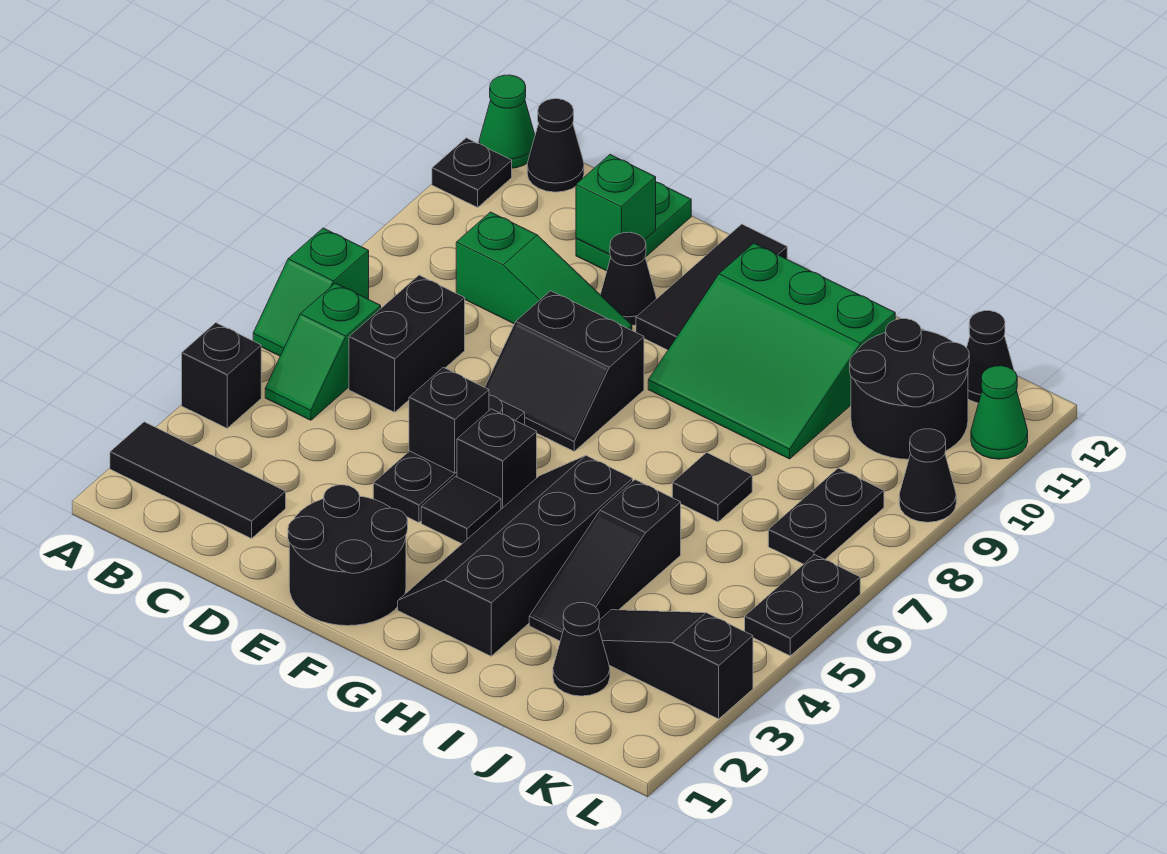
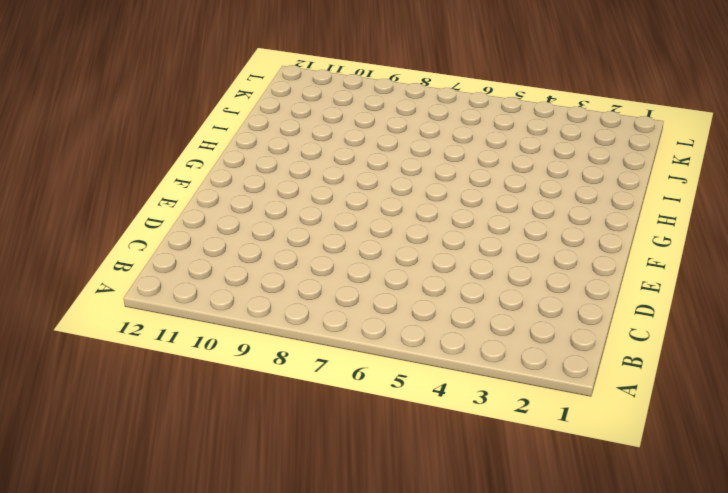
none -> black tile A2:C2 level 1
none -> black brick A4 level 1
none -> green slope A6:A7 level 1 top 7
none -> black plate A11 level 1

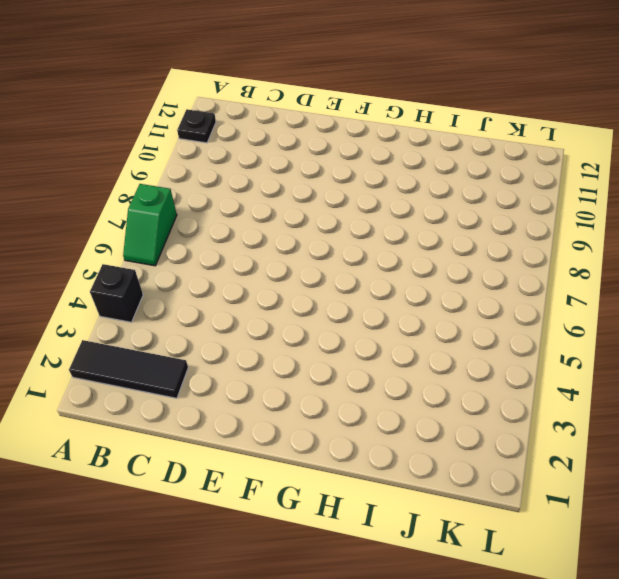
none -> green cone A12 level 1
none -> green slope B5:B6 level 1 top 6
none -> black cone B12 level 1
none -> black brick C6:C7 level 1

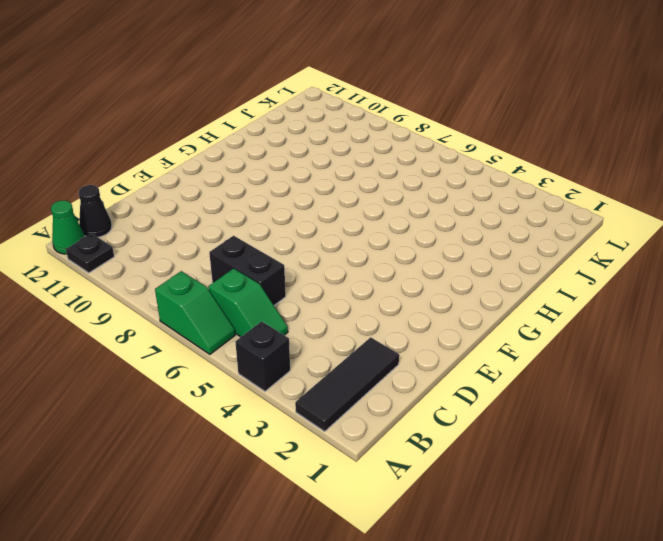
none -> green slope C9:E9 level 1 top C
none -> green plate D11:D12 level 1
none -> black round brick E1:F2 level 1
none -> black plate E4:E6 level 1

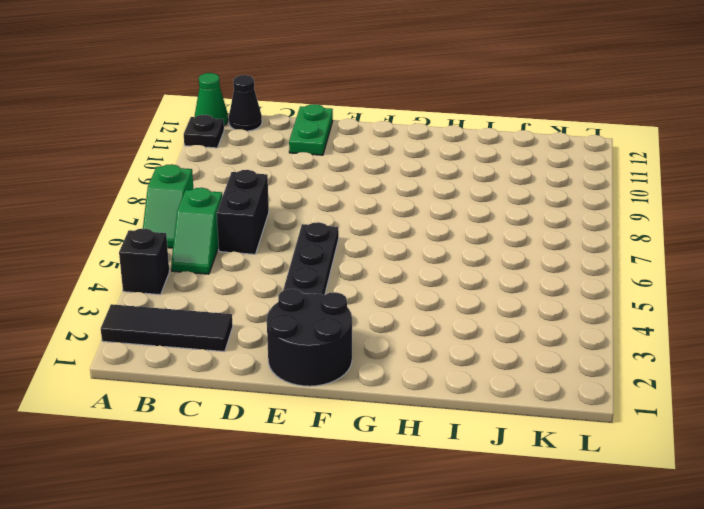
none -> green slope C9:E9 level 1 top C
none -> black slope E7:F8 level 1 top 8
none -> black cone E10 level 1
none -> black tile F4 level 1

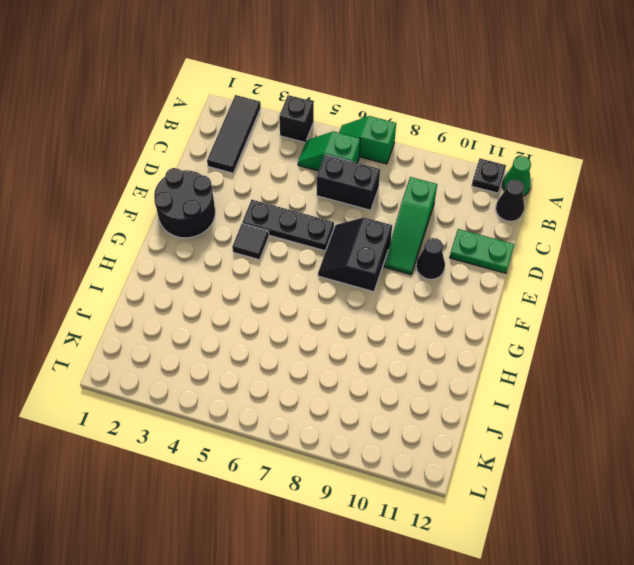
none -> black brick F5 level 1
none -> black tile F10:F12 level 1
none -> black slope G2:H5 level 1 top H
none -> green slope G9:I11 level 1 top 11

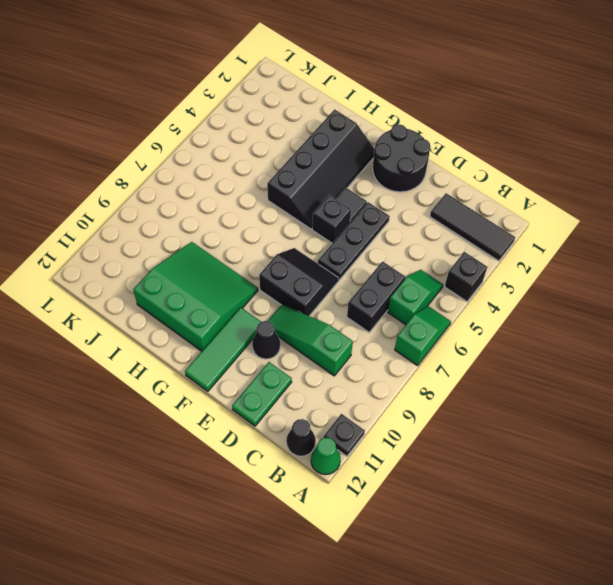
green tile F10:F12 level 1 -> black tile F10:F12 level 1
none -> black slope I3:I5 level 1 top 5
none -> black tile I7 level 1
none -> black cone J2 level 1
none -> black slope J3:L3 level 1 top L

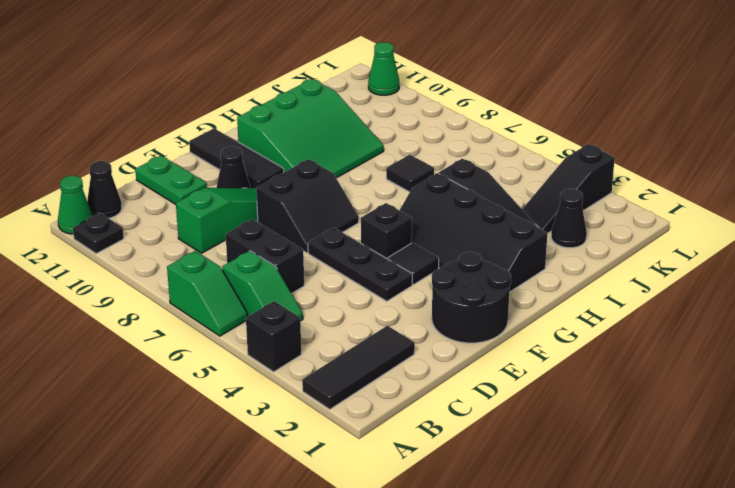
none -> black round brick J10:K11 level 1
none -> black plate K7:K8 level 1
none -> black cone K12 level 1
none -> black plate L5:L6 level 1

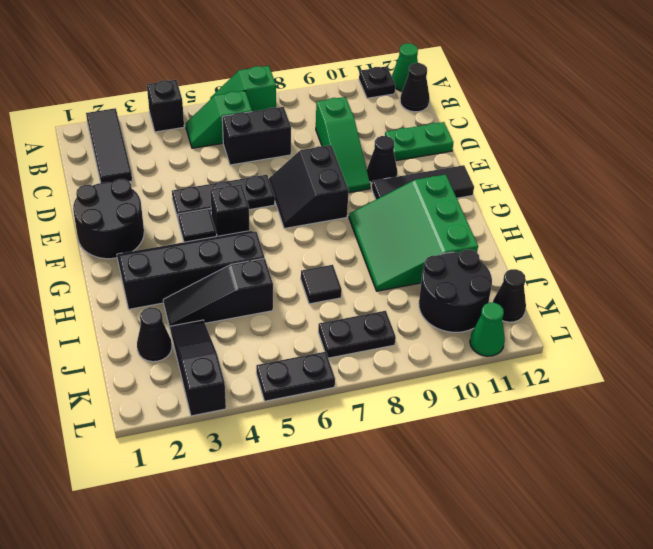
none -> black cone L9 level 1
none -> green brick D11 level 2
none -> black brick E5 level 2

